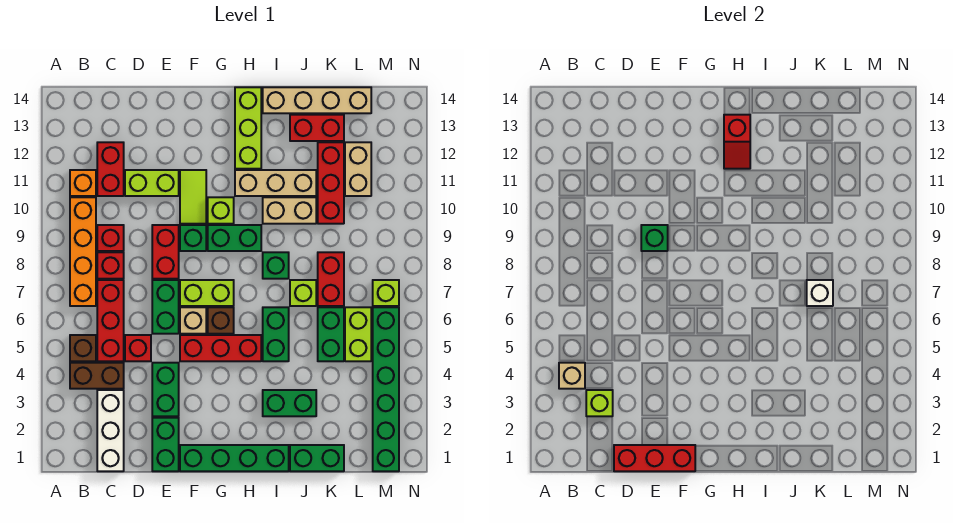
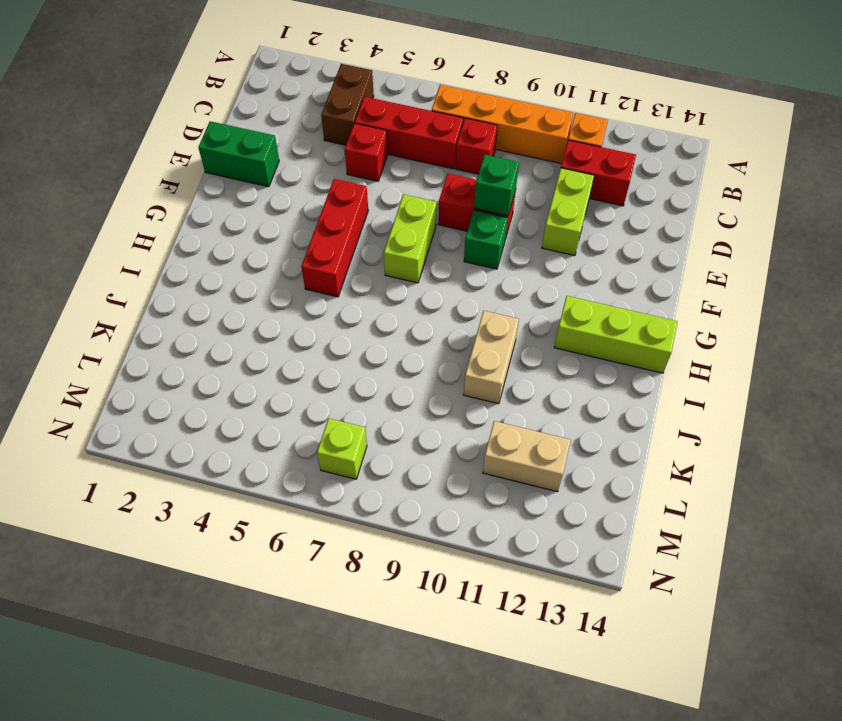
none -> brown brick B5 level 1
none -> white brick C1:C3 level 1
none -> red brick C9 level 1
none -> green brick E3:E4 level 1

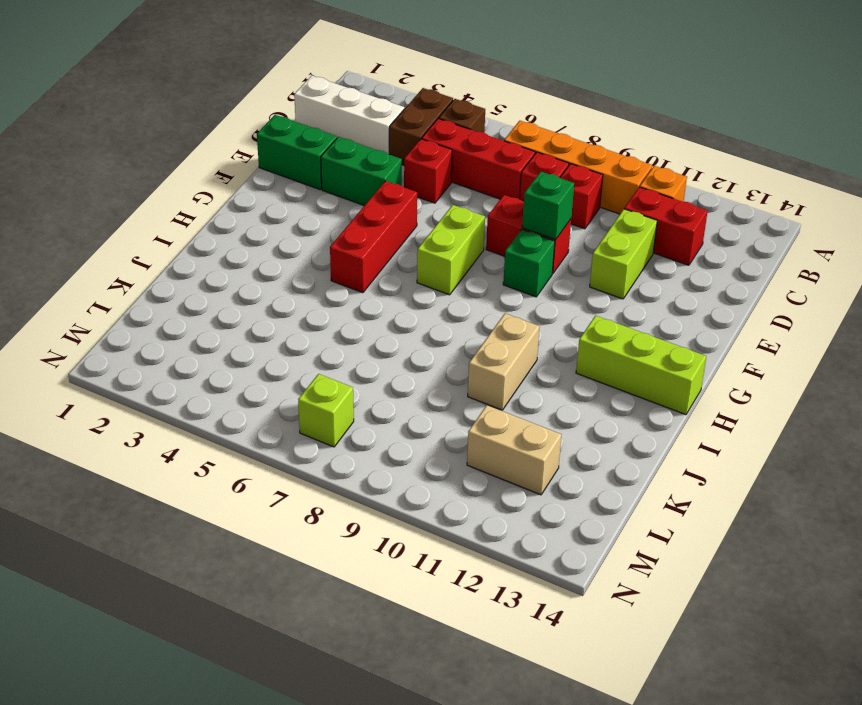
none -> green brick E6:E7 level 1
none -> green brick F1:I1 level 1
none -> tan brick F6 level 1
none -> lime tile F10:F11 level 1

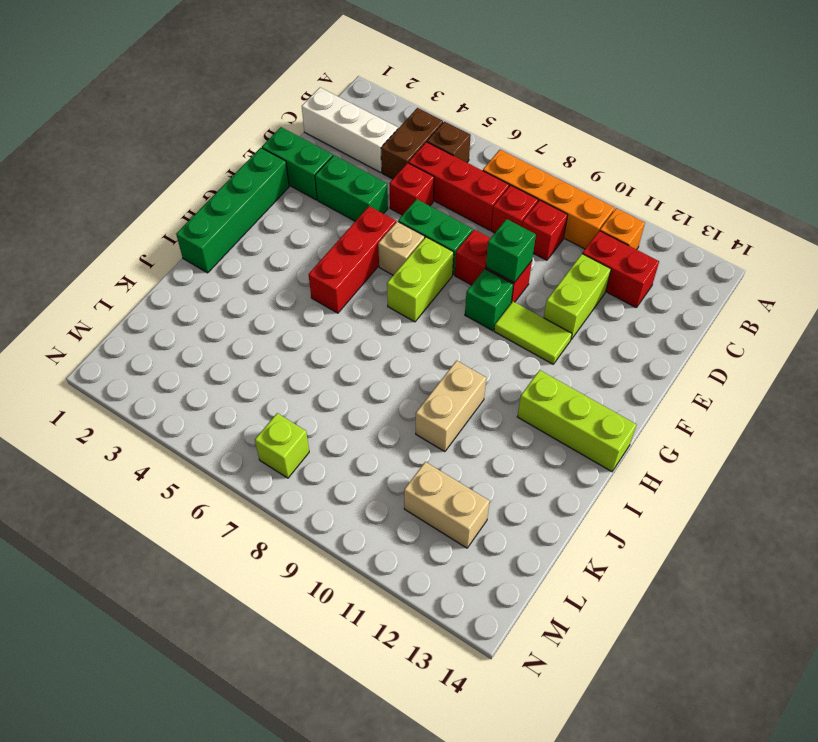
none -> brown brick G6 level 1
none -> green brick G9:H9 level 1
none -> lime brick G10 level 1
none -> tan brick H11:J11 level 1

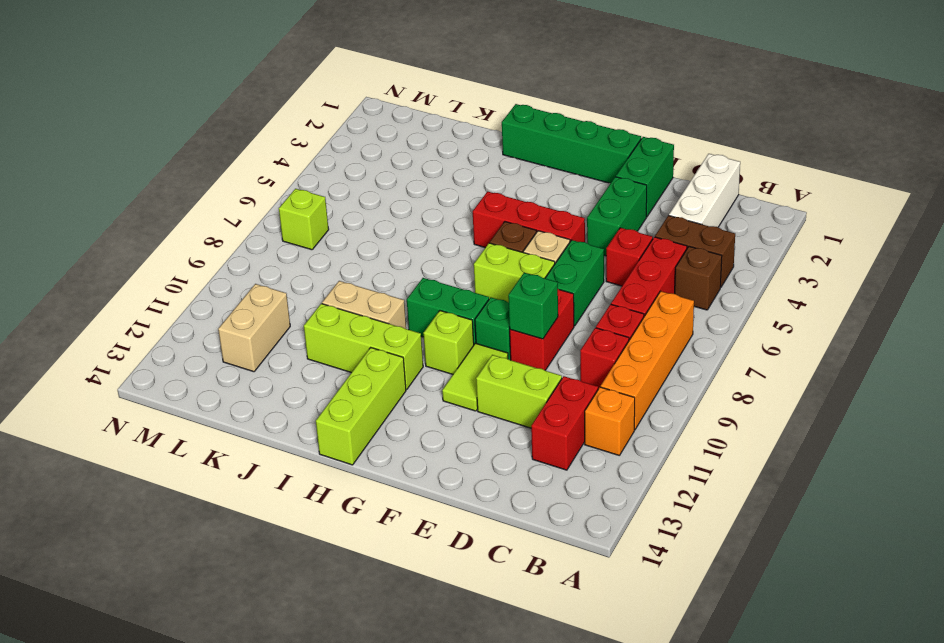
lime brick H11:J11 level 1 -> tan brick H11:J11 level 1
none -> green brick I3:J3 level 1
none -> green brick I5:I6 level 1
none -> green brick I8 level 1
none -> tan brick I14:L14 level 1

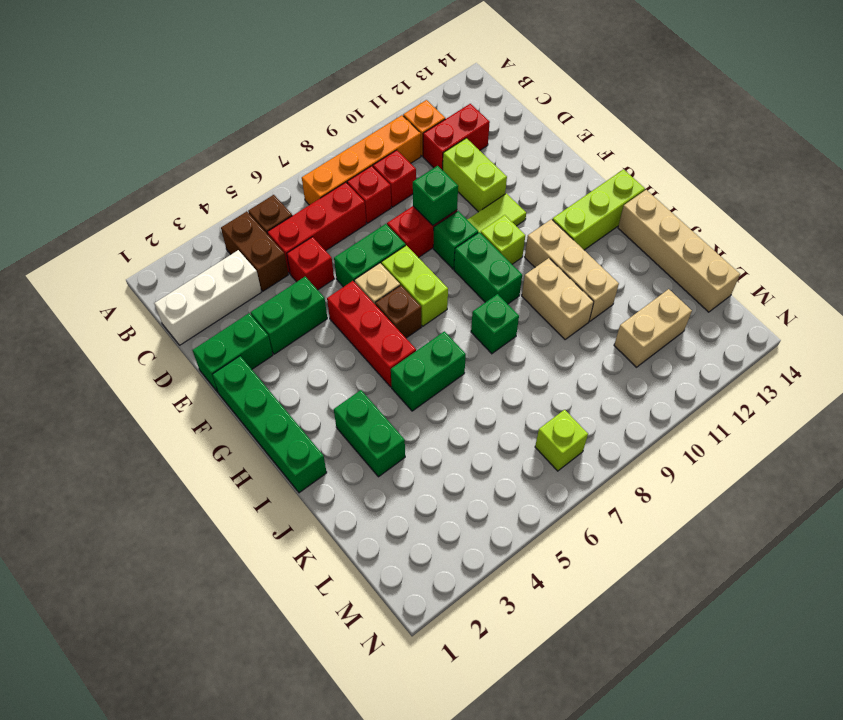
none -> green brick J1:K1 level 1
none -> lime brick J7 level 1
none -> red brick J13:K13 level 1
none -> green brick K5:K6 level 1

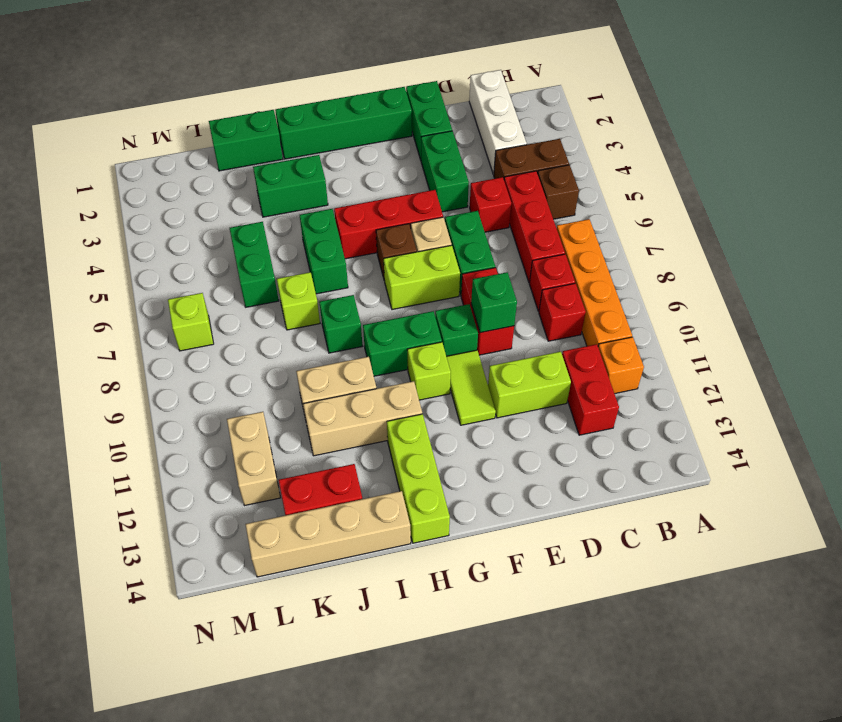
none -> red brick K7:K8 level 1
none -> red brick K10:K12 level 1
none -> lime brick L5:L6 level 1
none -> green brick M1:M6 level 1

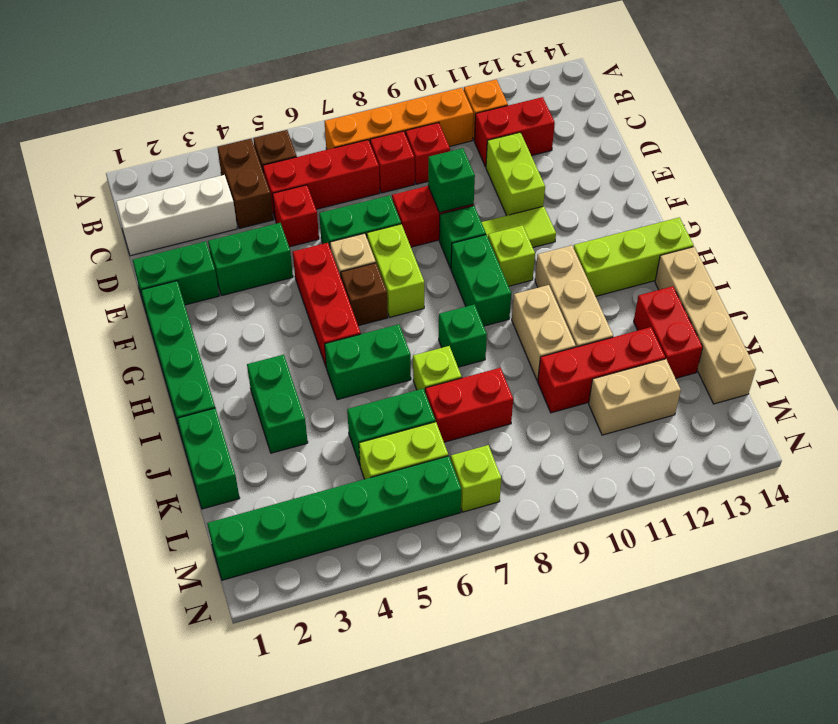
none -> tan brick B4 level 2
none -> lime brick C3 level 2
none -> red brick D1:F1 level 2
none -> red slope H12:H13 level 2 top 13

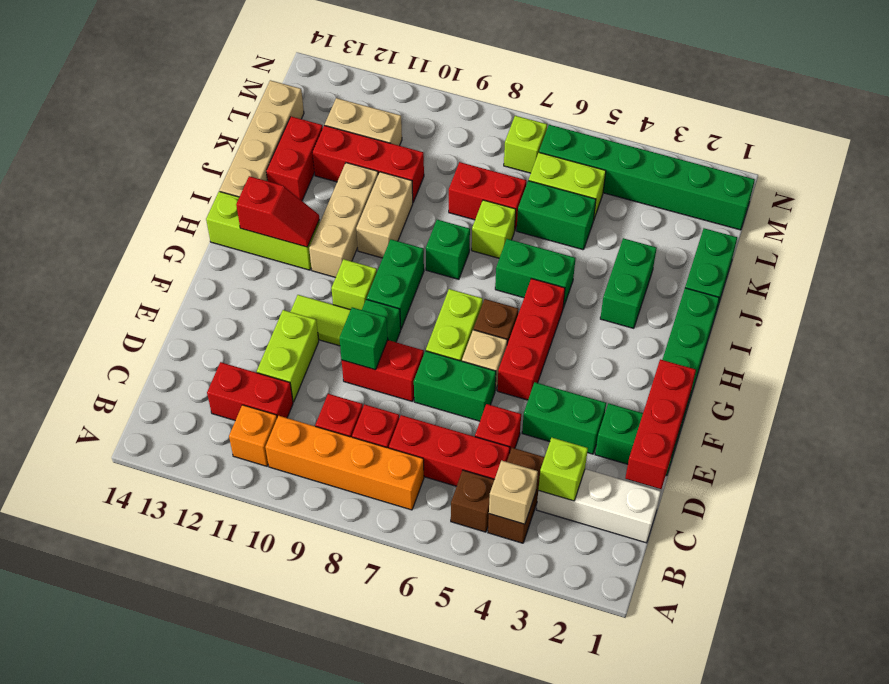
none -> white brick K7 level 2

